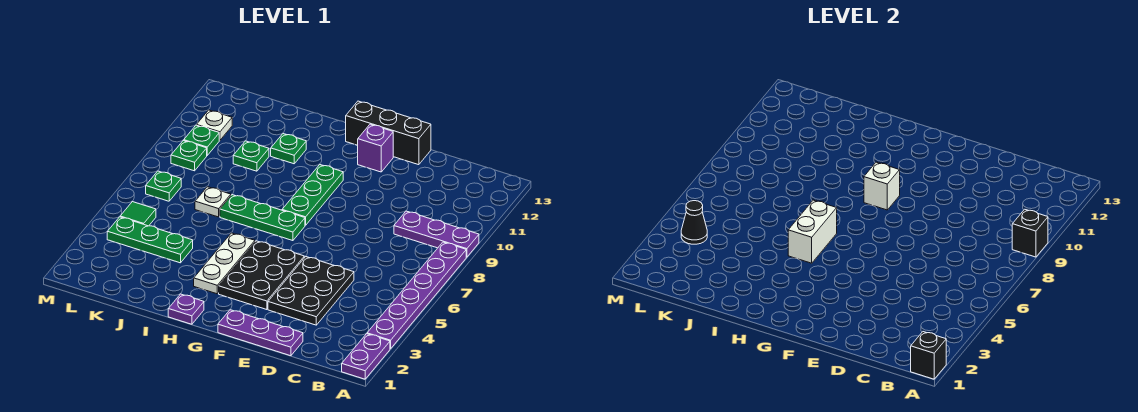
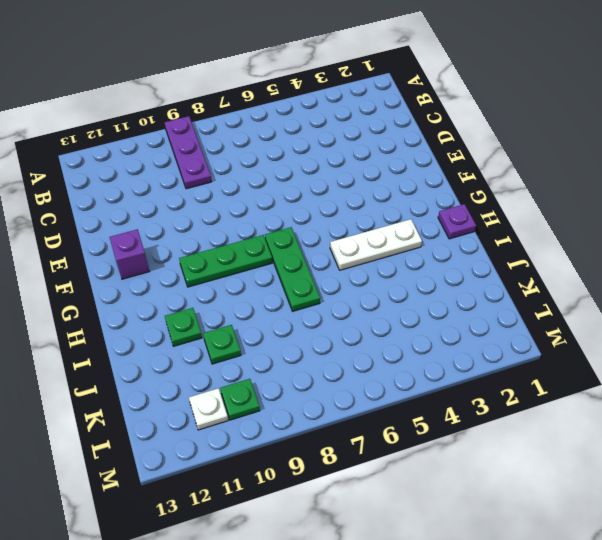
none -> purple plate A1:A2 level 1
none -> purple plate A3:A8 level 1
none -> purple plate D1:F1 level 1

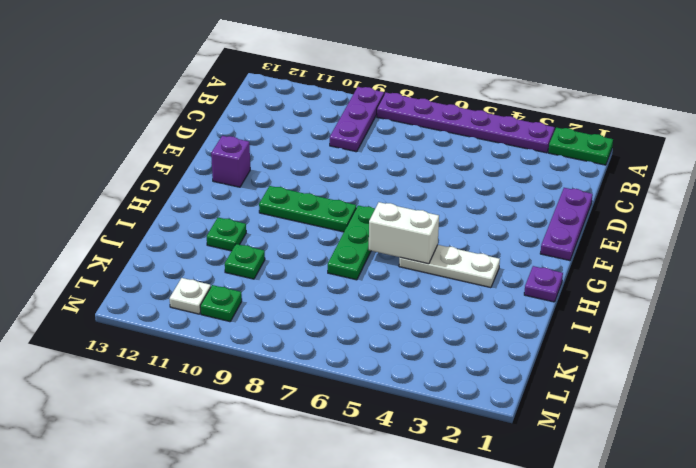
green plate A1:A2 level 1 -> purple plate A1:A2 level 1
none -> black plate D3:E5 level 1
none -> black brick E13:G13 level 1
none -> black plate F3:G5 level 1

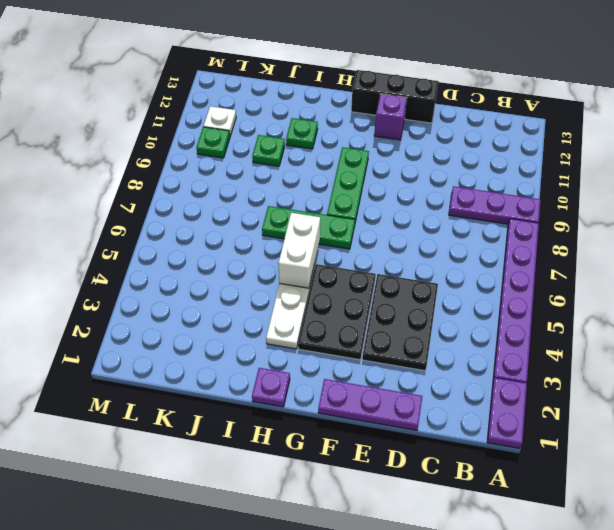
none -> green plate J4:L4 level 1
none -> white plate J7 level 1
none -> green tile L5 level 1

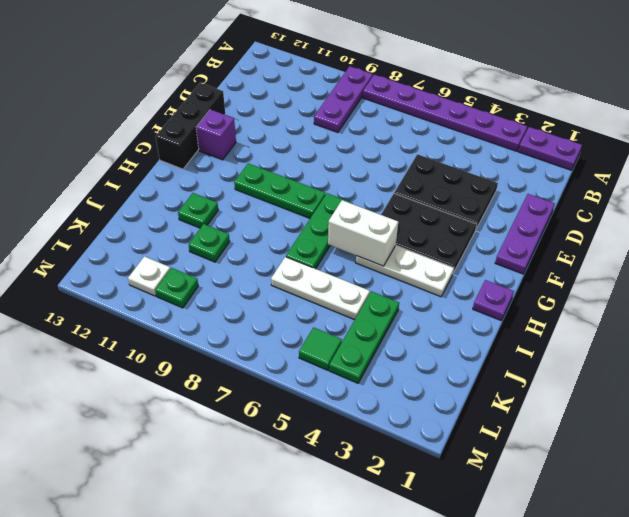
white plate J5:J7 level 1 -> white plate J7 level 1
none -> green plate L7 level 1
none -> green plate L9 level 1
none -> black brick A1 level 2

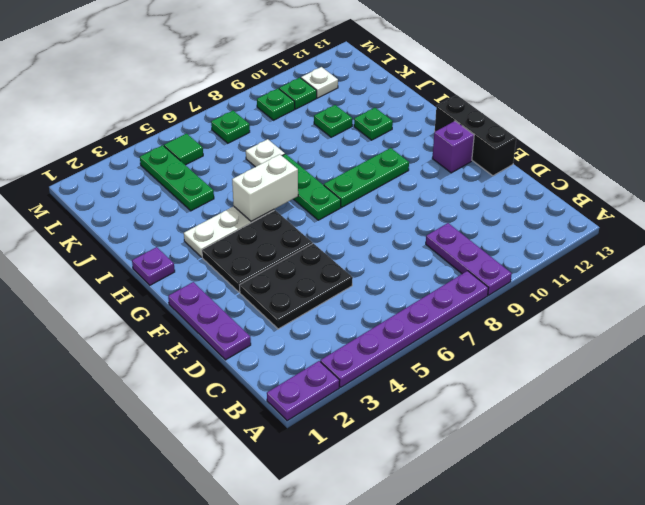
none -> black brick A1 level 2
none -> black brick A9 level 2
none -> white brick G9 level 2

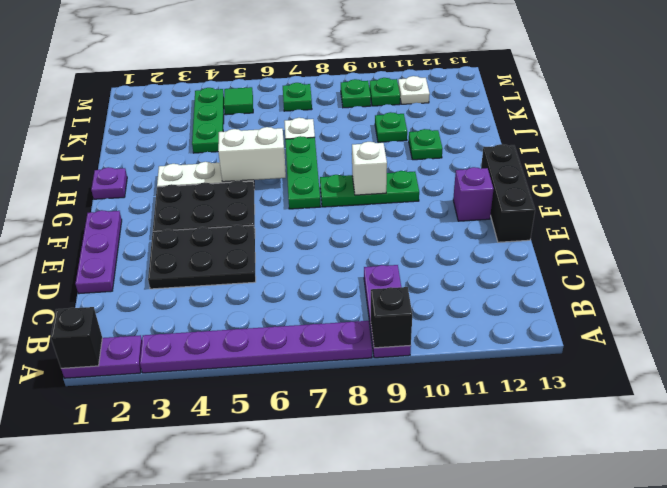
none -> black cone L4 level 2

